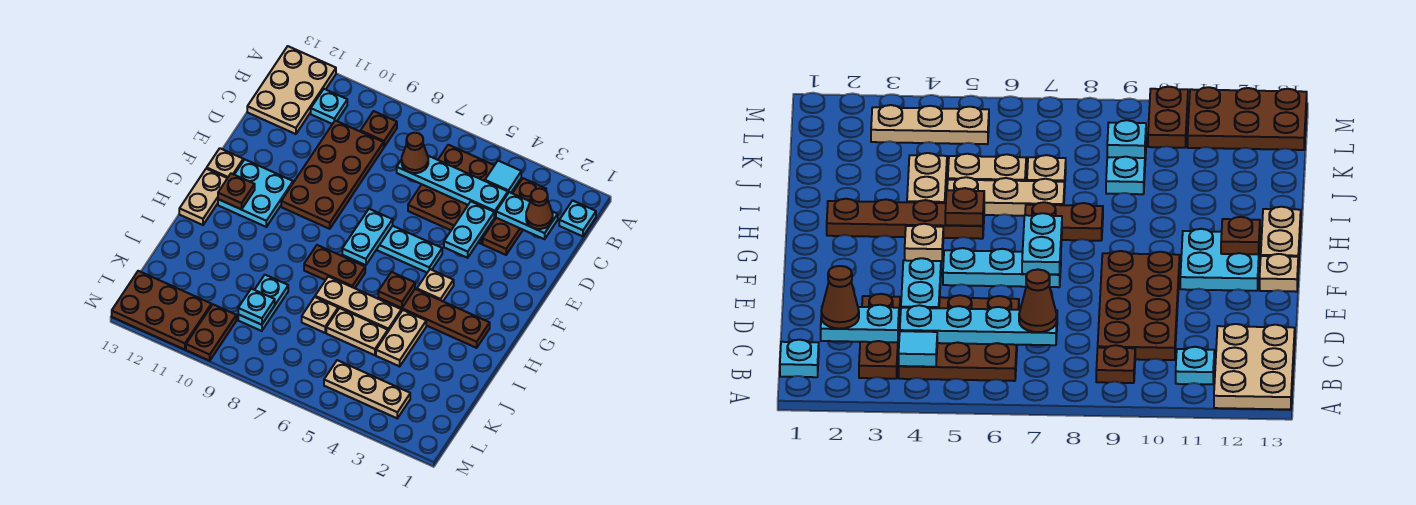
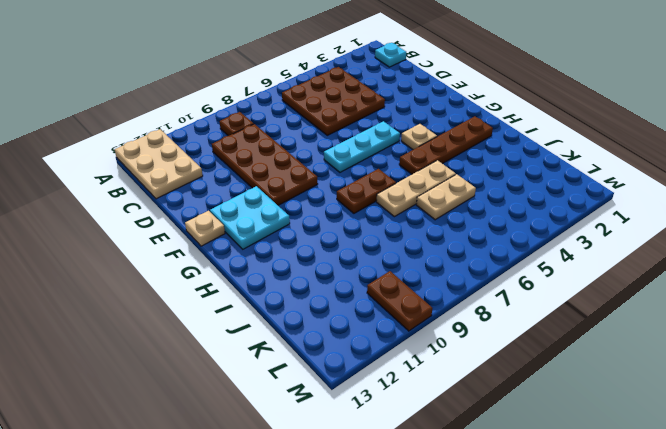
none -> brown plate B3:D3 level 1
none -> cyan plate B11 level 1
none -> tan plate G13:H13 level 1
none -> tan plate I4:J4 level 1

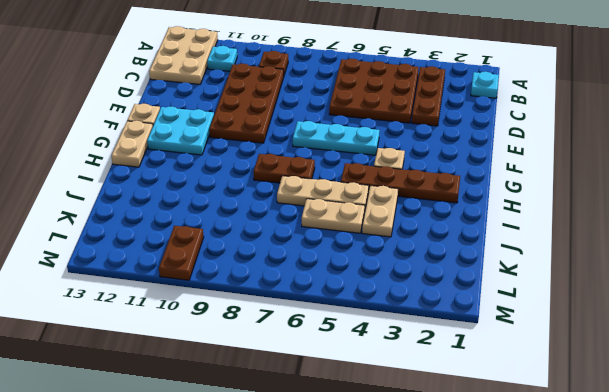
none -> tan plate J7 level 1
none -> cyan plate J9:K9 level 1
none -> tan plate L3:L5 level 1
none -> brown plate L11:M13 level 1

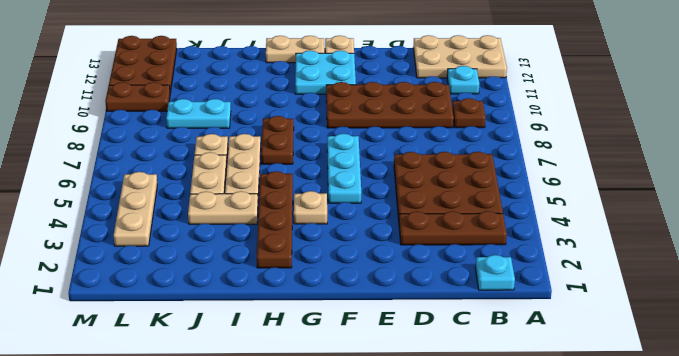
none -> cyan tile B4 level 2
none -> cyan plate C2:C3 level 2
none -> cyan plate C4:C7 level 2
none -> cyan plate D4:E4 level 2

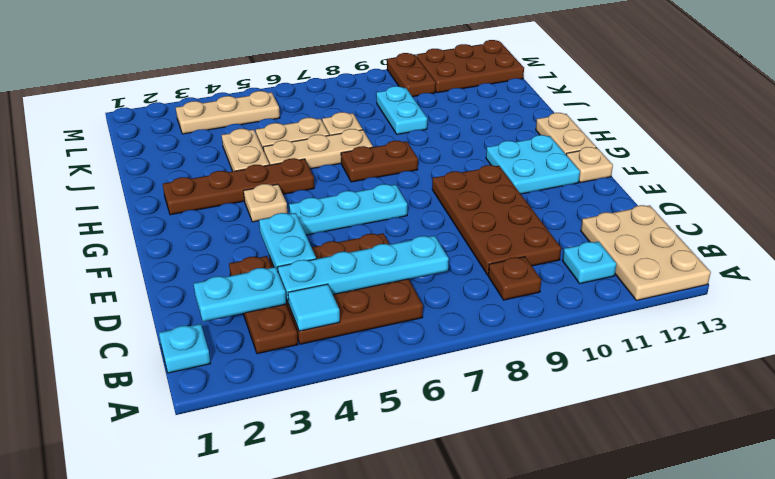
none -> cyan plate F7:G7 level 2
none -> brown plate G12 level 2
none -> brown plate H5 level 2
none -> cyan plate K9 level 2

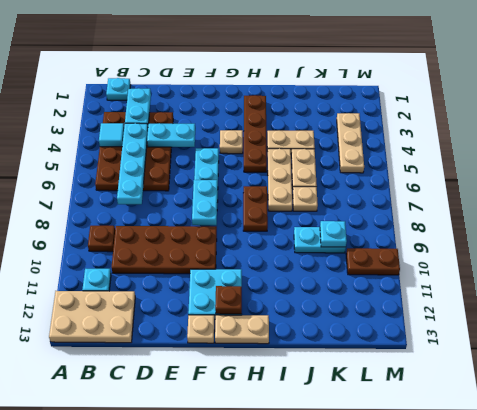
cyan plate F7:F8 level 2 -> cyan plate F7:G7 level 2
none -> brown plate L11:M13 level 1
none -> brown plate H5 level 2
none -> brown cone C2 level 3
none -> brown cone C7 level 3

